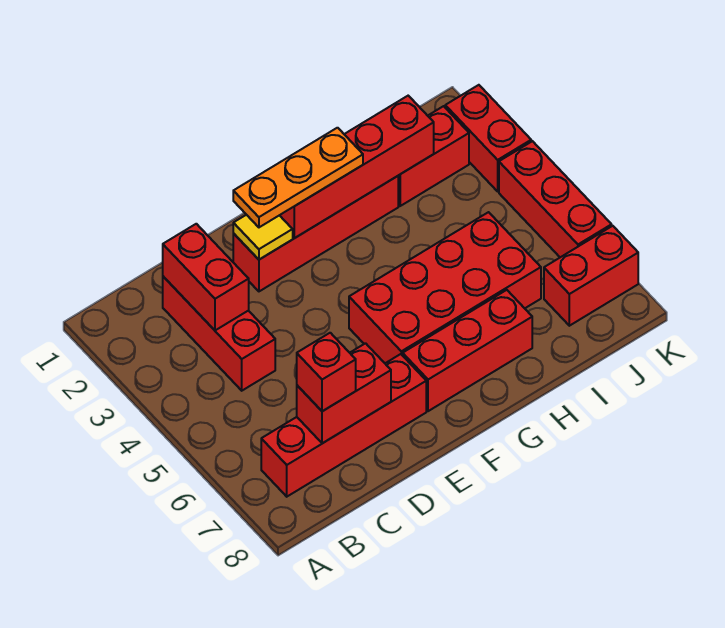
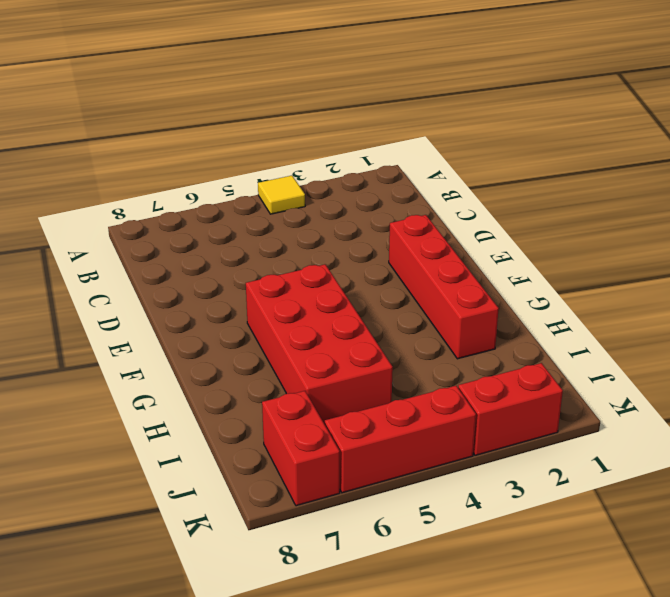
yellow tile A4 level 1 -> yellow tile E2 level 2
none -> red brick B7:E7 level 1
none -> red brick C2:C4 level 1
none -> red brick F7:H7 level 1

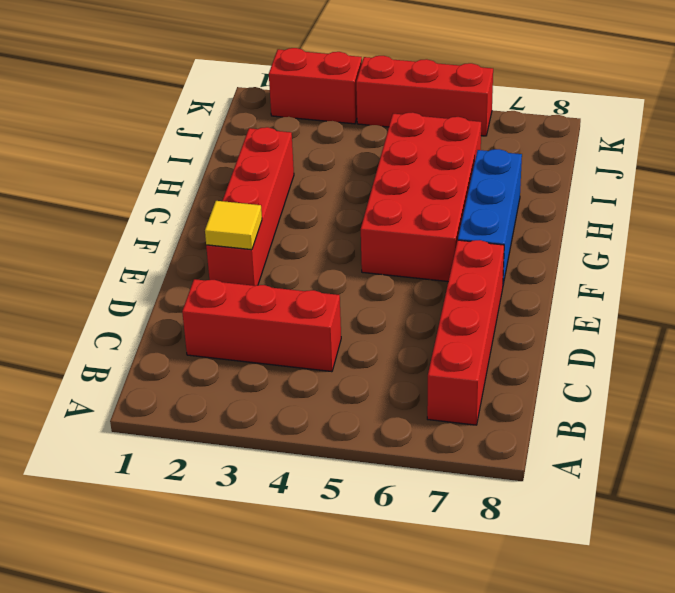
blue brick F7:H7 level 1 -> red brick F7:H7 level 1
none -> red brick I2:J2 level 1
none -> red brick J7:K7 level 1
none -> red brick C2:C3 level 2

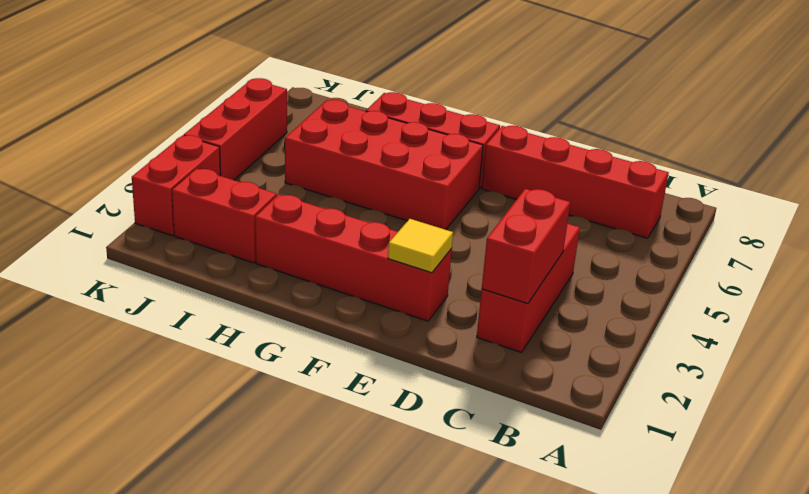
none -> red brick J7:K7 level 1
none -> red brick C7:D7 level 2
none -> red brick F2:I2 level 2

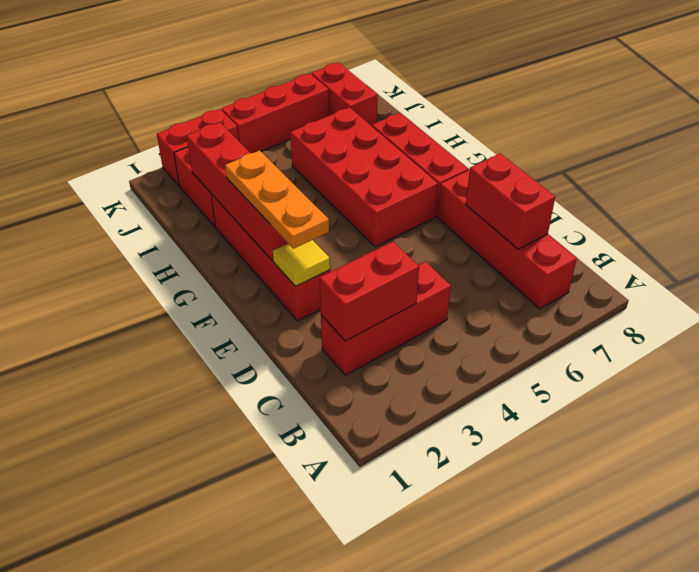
none -> red brick C7 level 3

